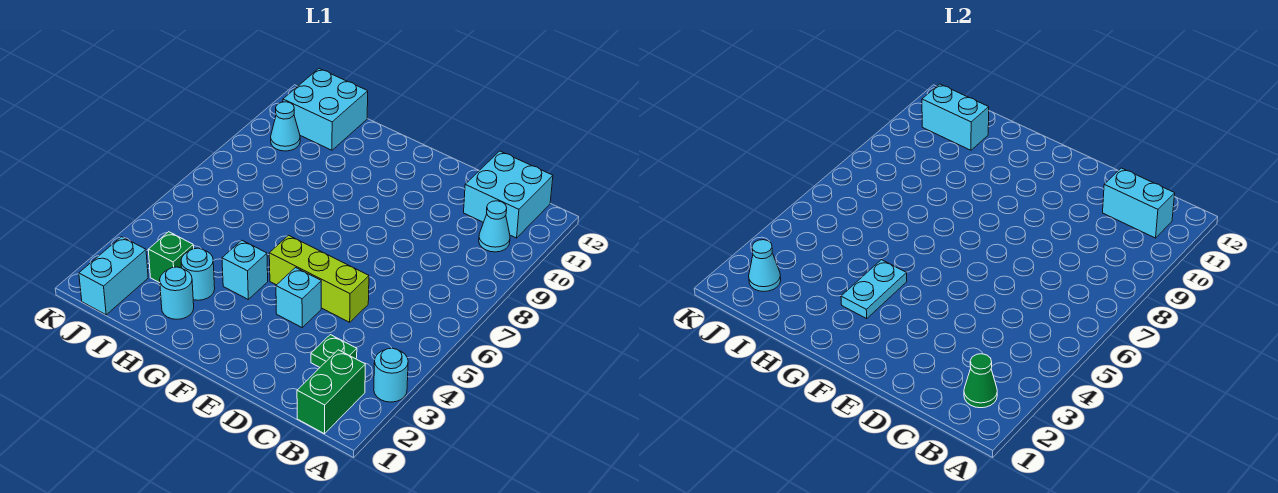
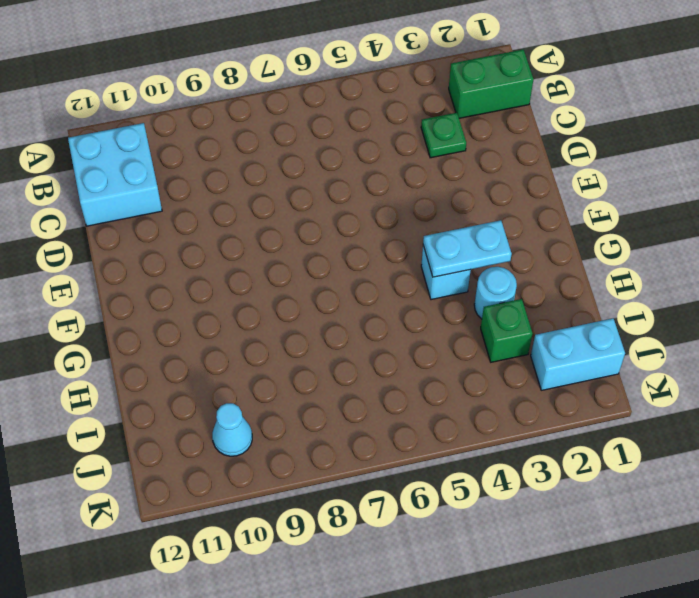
none -> cyan round brick A3 level 1
none -> cyan cone B10 level 1
none -> lime brick D5:F5 level 1

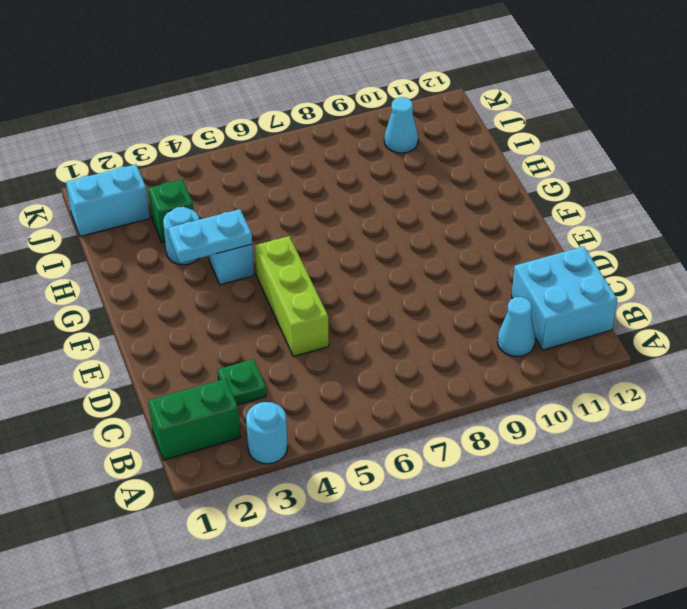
none -> cyan brick E4 level 1
none -> cyan round brick H2 level 1
none -> cyan brick I11:J12 level 1

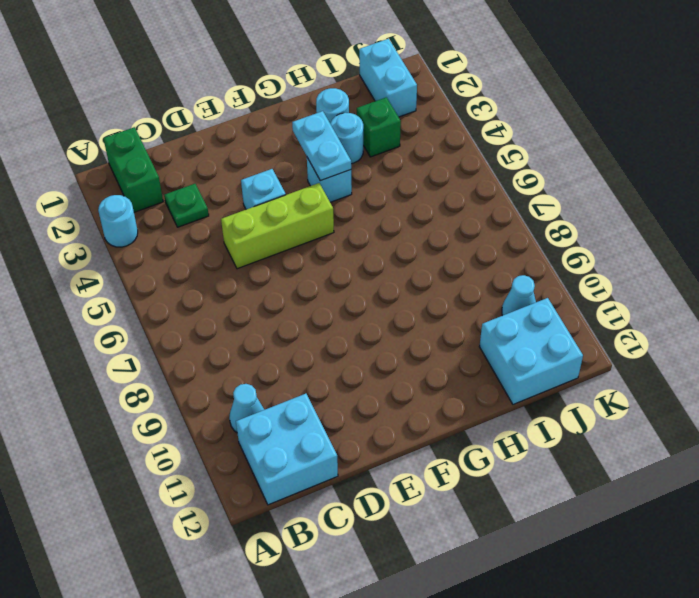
none -> green cone B2 level 2
none -> cyan brick B11:C11 level 2
none -> cyan brick I11:J11 level 2

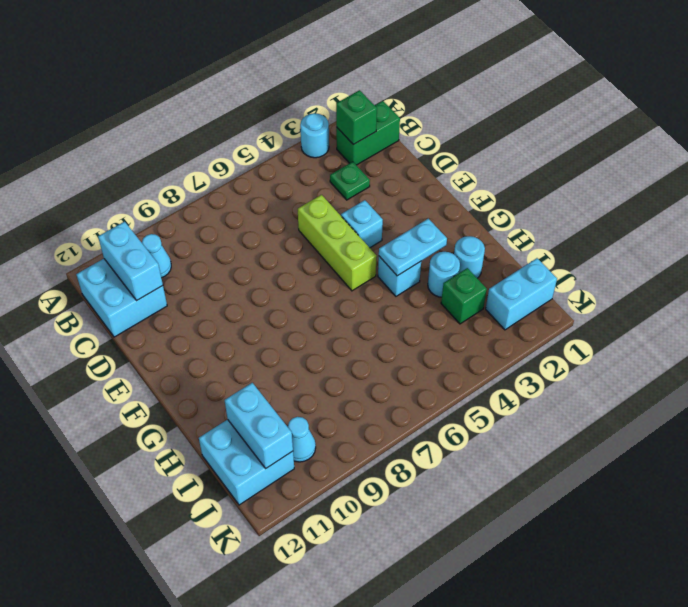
green brick B2 level 2 -> green cone B2 level 2
none -> cyan cone J2 level 2

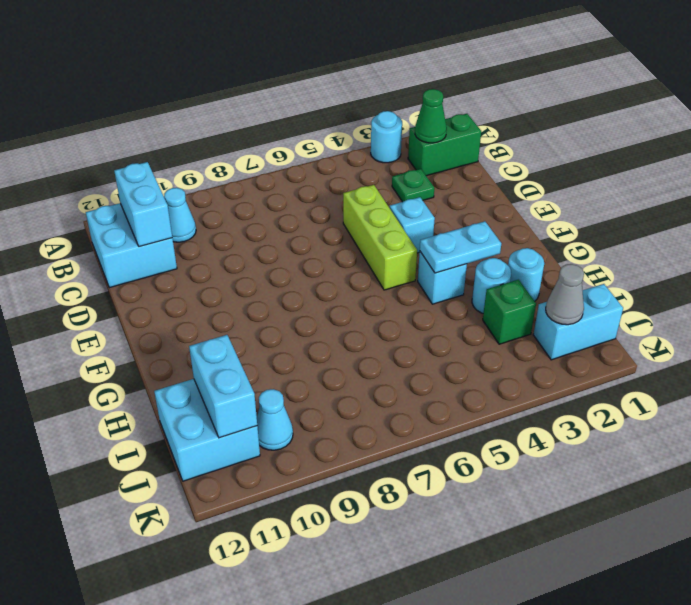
grey cone J2 level 2 -> cyan cone J2 level 2

